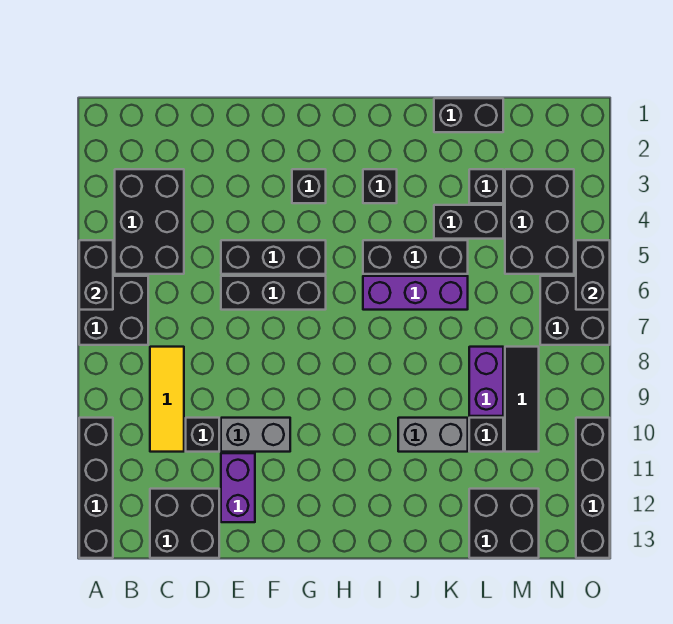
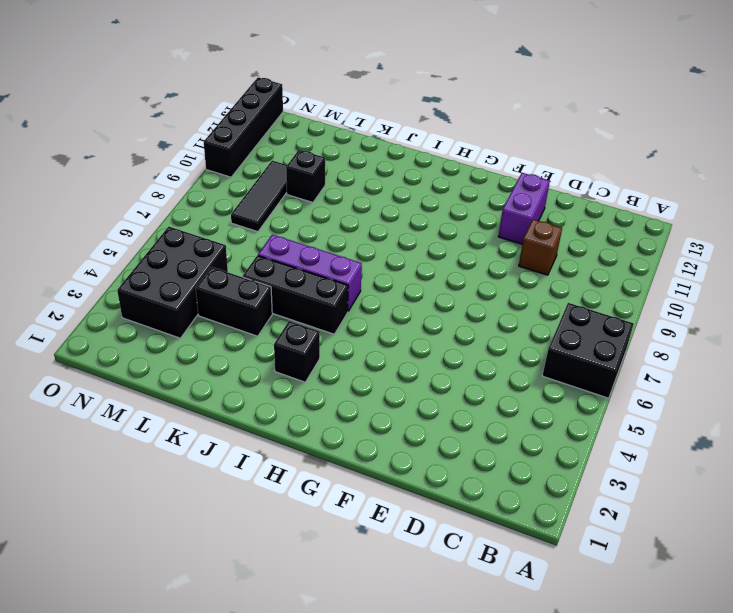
brown brick D10 level 1 -> black brick D10 level 1
none -> black brick A10:A13 level 1
none -> black brick B3:C5 level 1
none -> yellow tile C8:C10 level 1

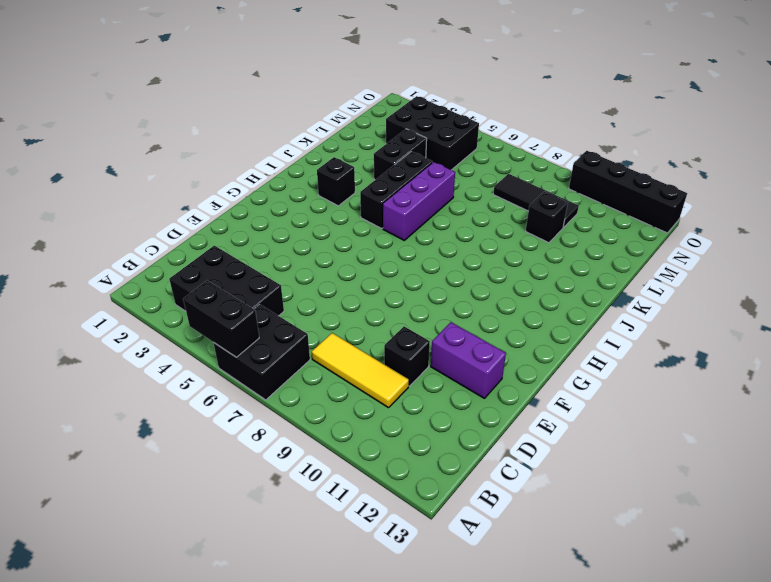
none -> black brick A10:A13 level 1
none -> black brick C12:D13 level 1
none -> black brick E5:G5 level 1

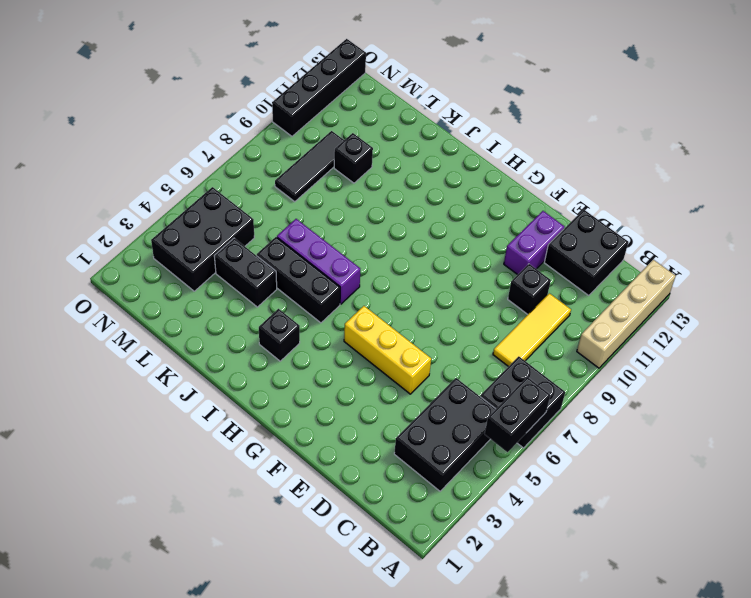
tan brick A10:A13 level 1 -> black brick A10:A13 level 1
yellow brick E5:G5 level 1 -> black brick E5:G5 level 1
none -> black brick E6:G6 level 1
none -> grey brick E10:F10 level 1
none -> black brick G3 level 1

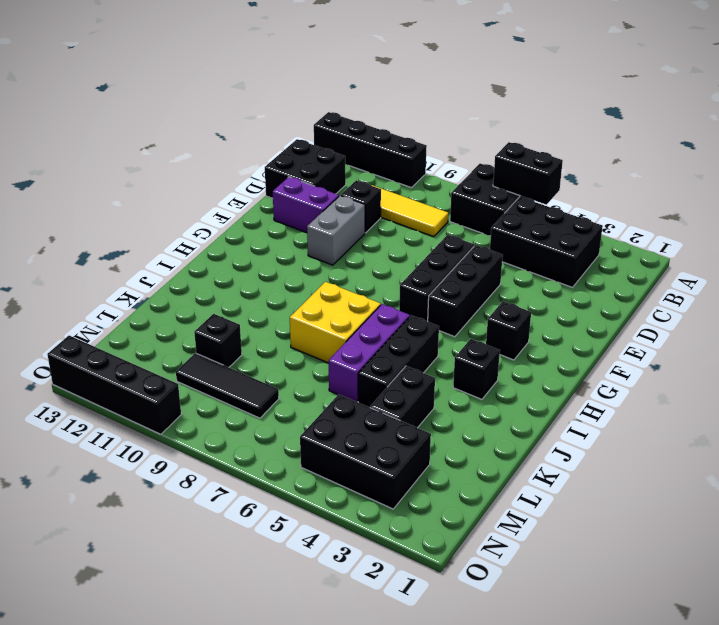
yellow brick I7:J8 level 1 -> none
none -> grey brick J10:K10 level 1
none -> black brick K1:L1 level 1
none -> black brick L3 level 1

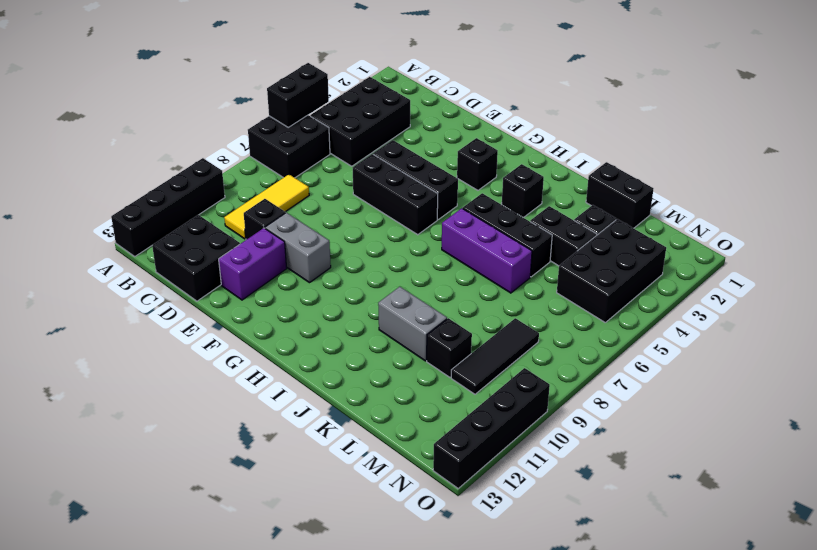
none -> purple brick L8:L9 level 1
none -> black brick L12:M13 level 1
none -> black brick N6:O7 level 1

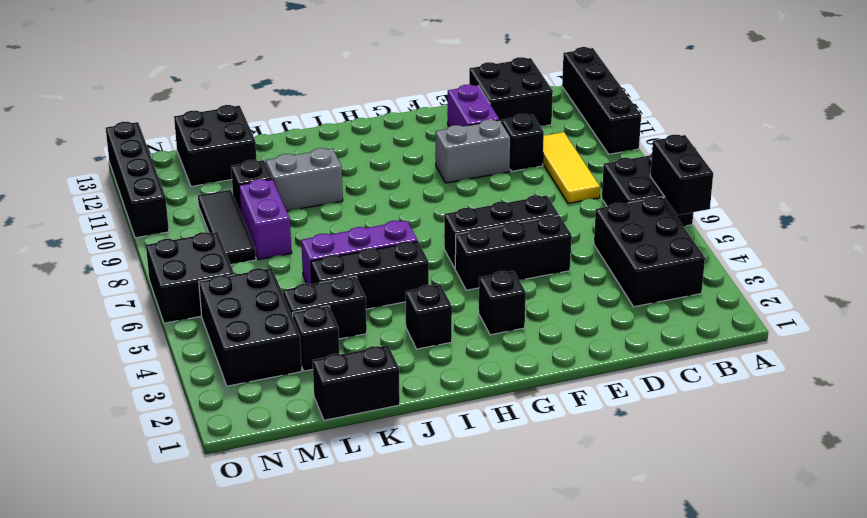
none -> black brick O5:O6 level 2

